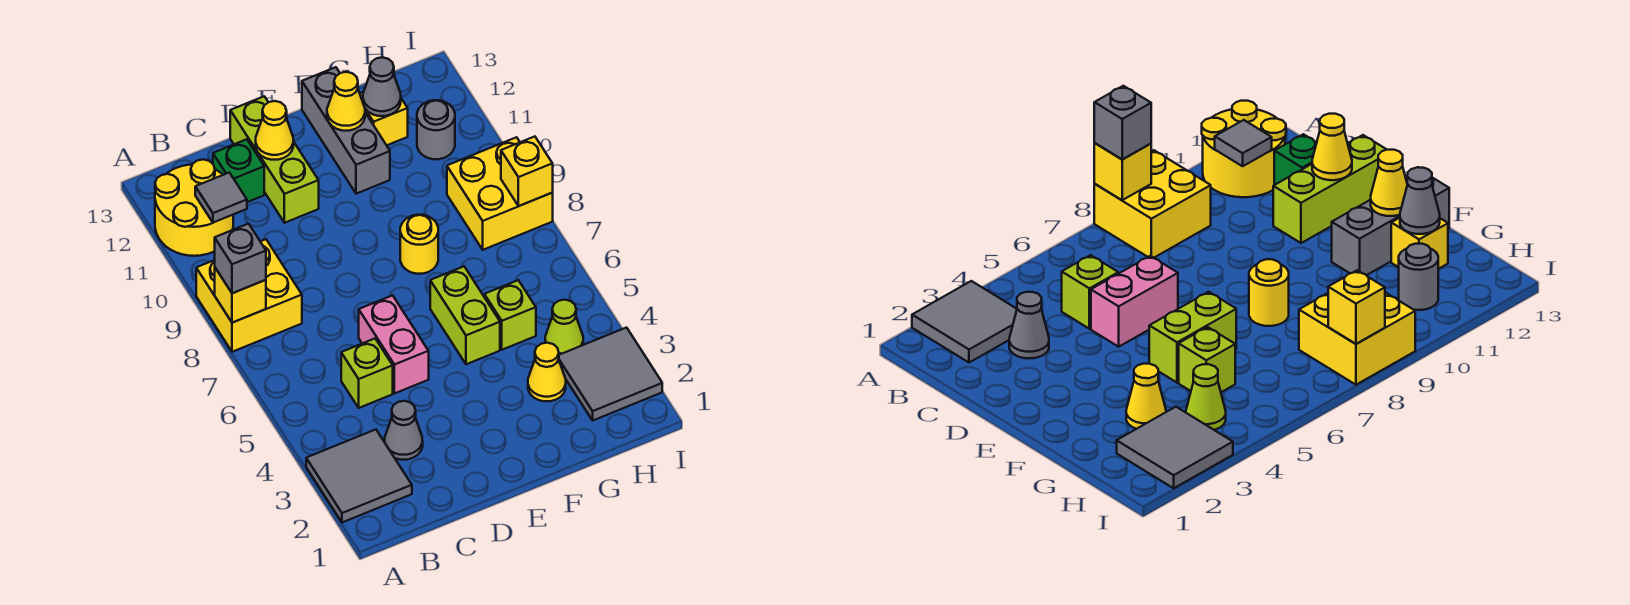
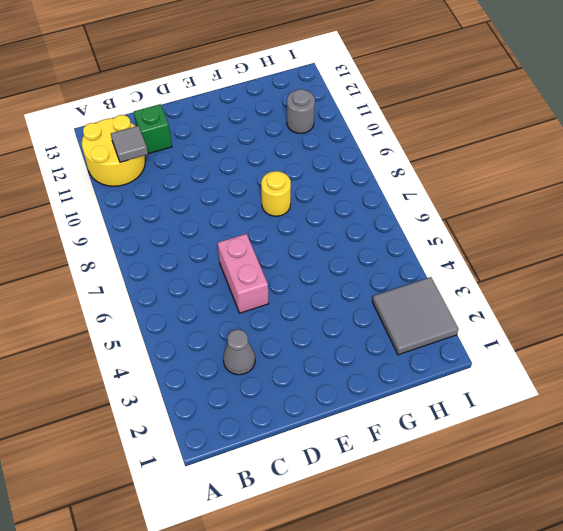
none -> grey tile A2:B3 level 1
none -> yellow brick A8:B9 level 1
none -> lime brick C5 level 1

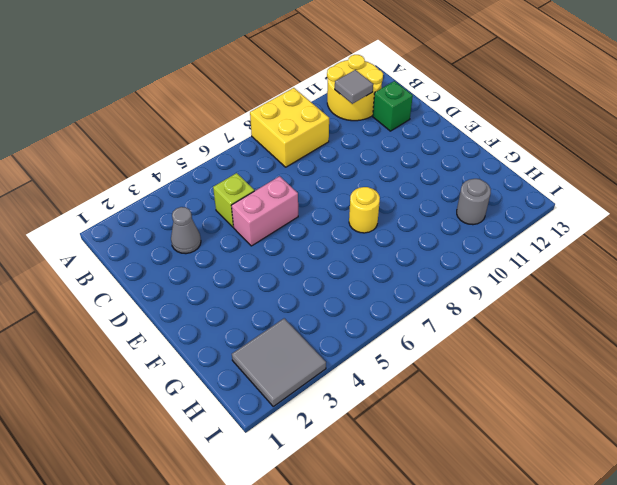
none -> grey tile A2:B3 level 1
none -> lime brick D11:D13 level 1
none -> lime brick F5:F6 level 1

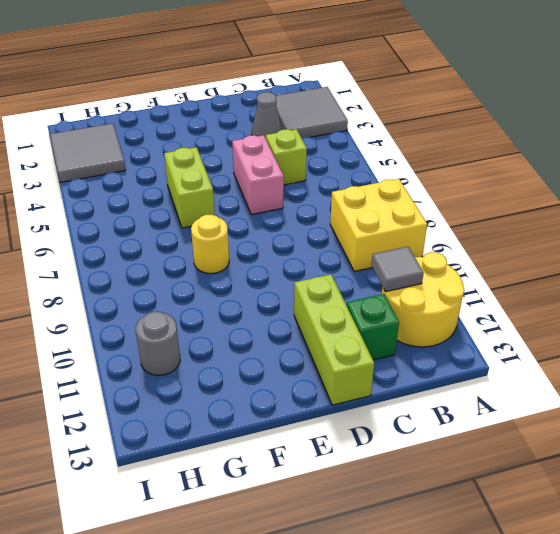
none -> grey brick F11:F13 level 1
none -> yellow cone G3 level 1
none -> lime brick G5 level 1

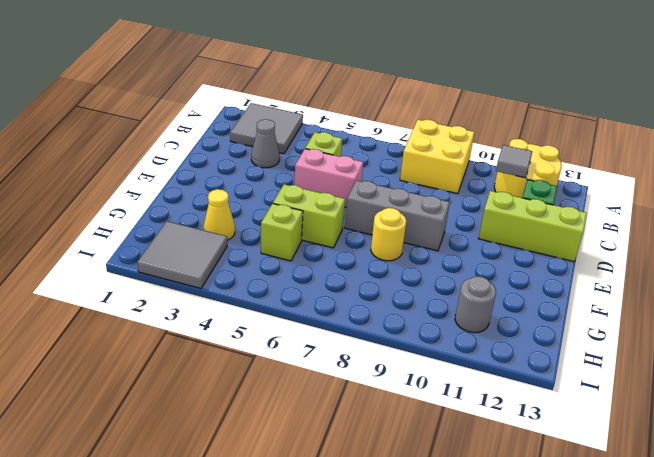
grey brick E7:E9 level 1 -> grey brick F11:F13 level 1
none -> yellow brick G12 level 1
none -> lime cone H4 level 1
none -> yellow brick H8:I9 level 1

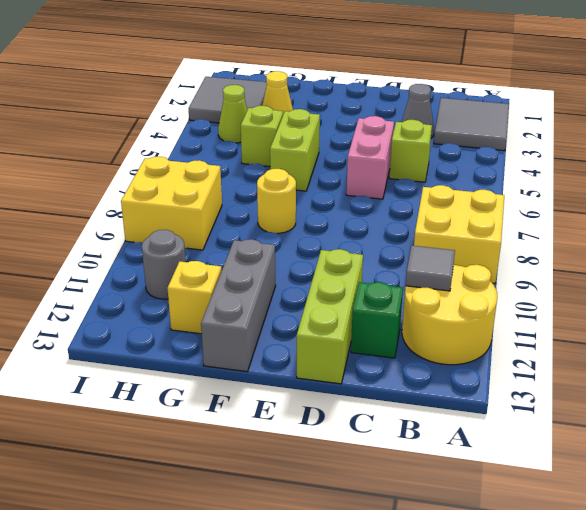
none -> yellow brick A8 level 2
none -> yellow cone D12 level 2
none -> yellow cone F12 level 2

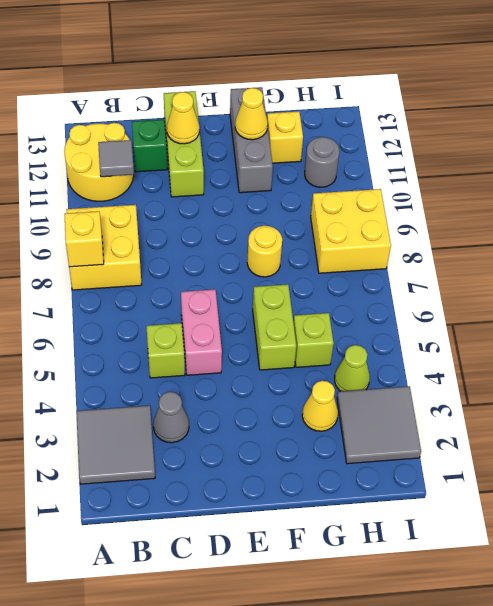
none -> grey cone G12 level 2
none -> yellow brick I8 level 2
none -> grey brick A8 level 3

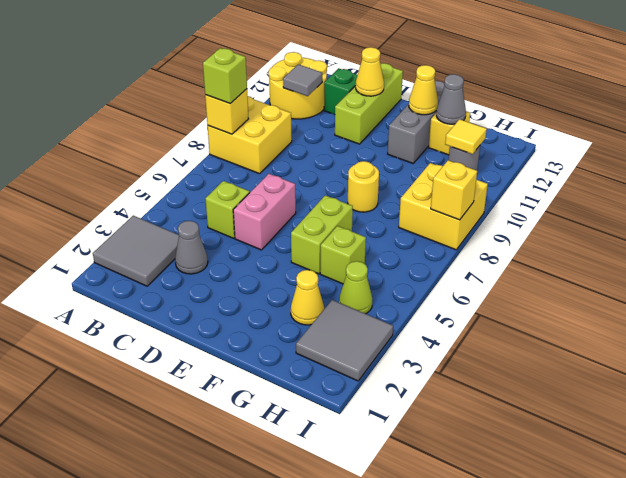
lime brick A8 level 3 -> grey brick A8 level 3
yellow tile H11 level 2 -> none

